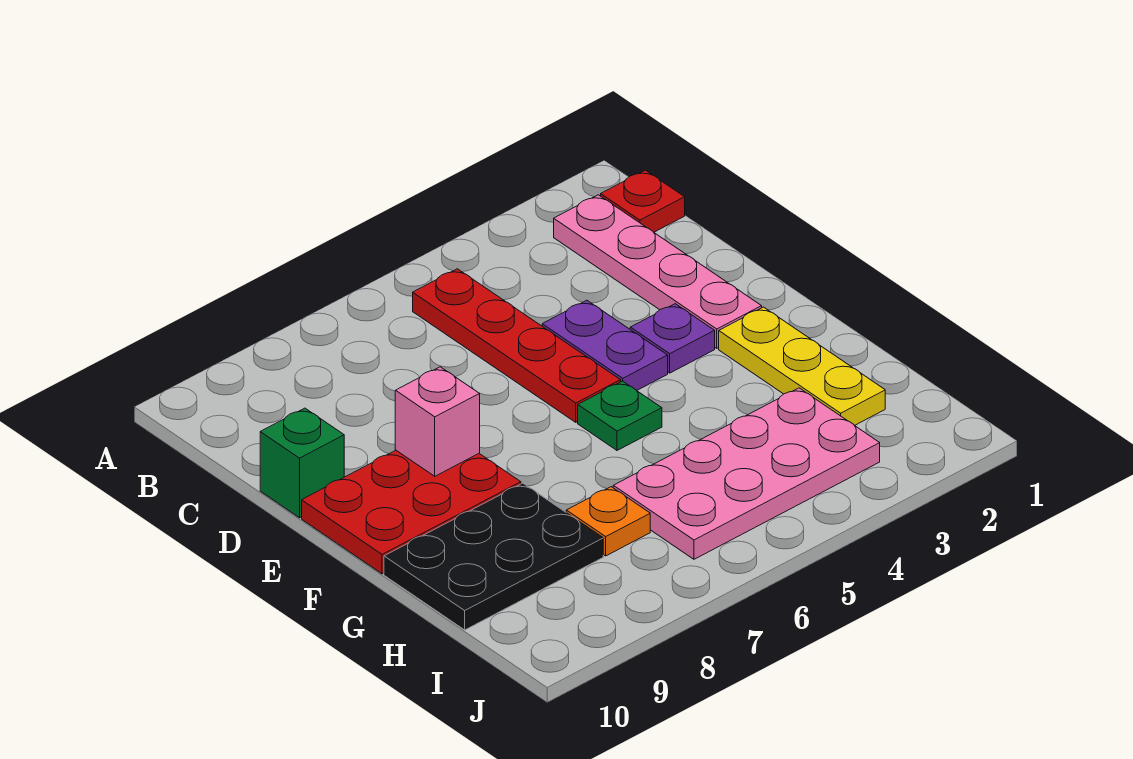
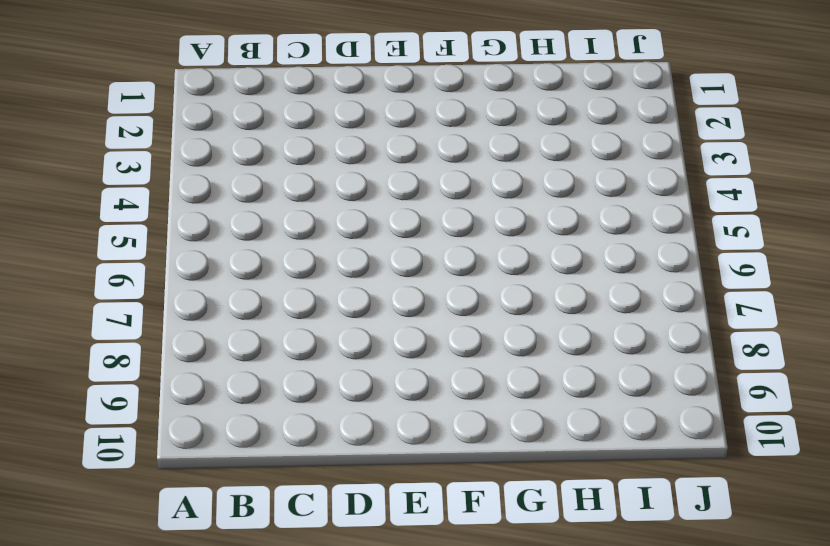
none -> red plate B1 level 1
none -> pink plate B2:E2 level 1
none -> red plate B5:E5 level 1

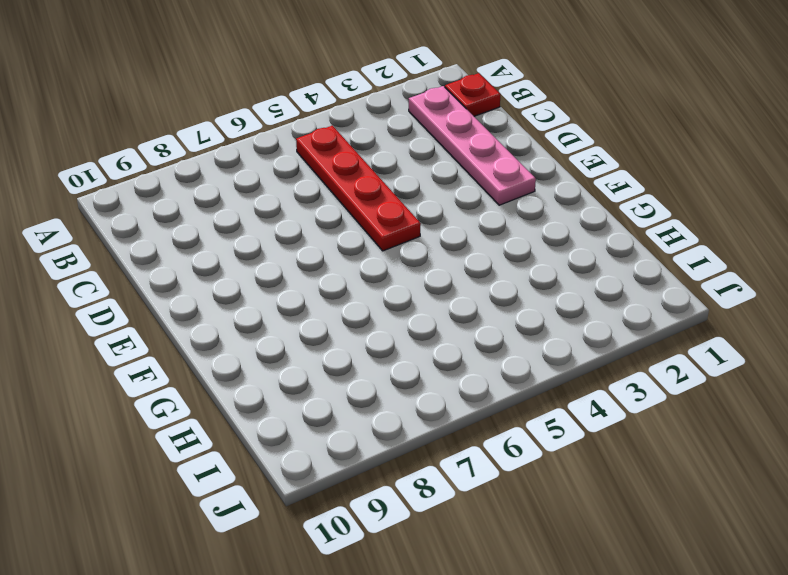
none -> purple plate D4:E4 level 1
none -> green brick D10 level 1
none -> purple plate E3 level 1

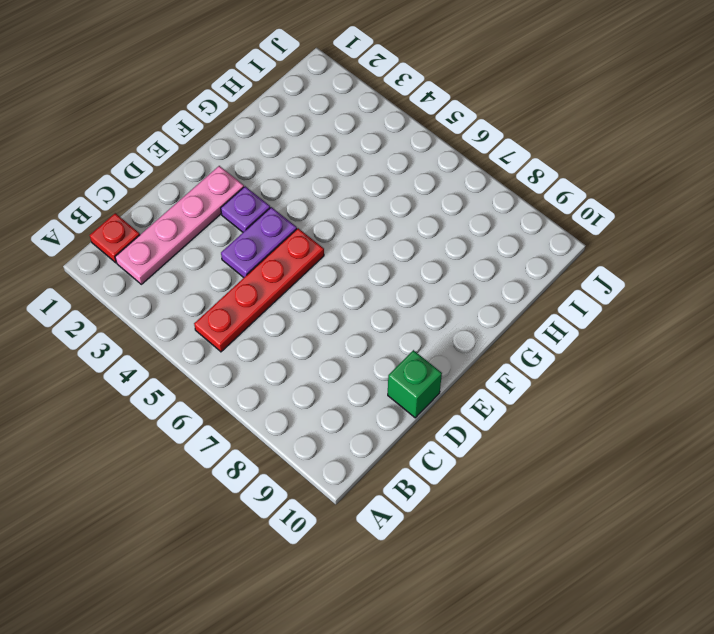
none -> red plate E8:F10 level 1
none -> yellow plate F2:H2 level 1
none -> green plate F5 level 1

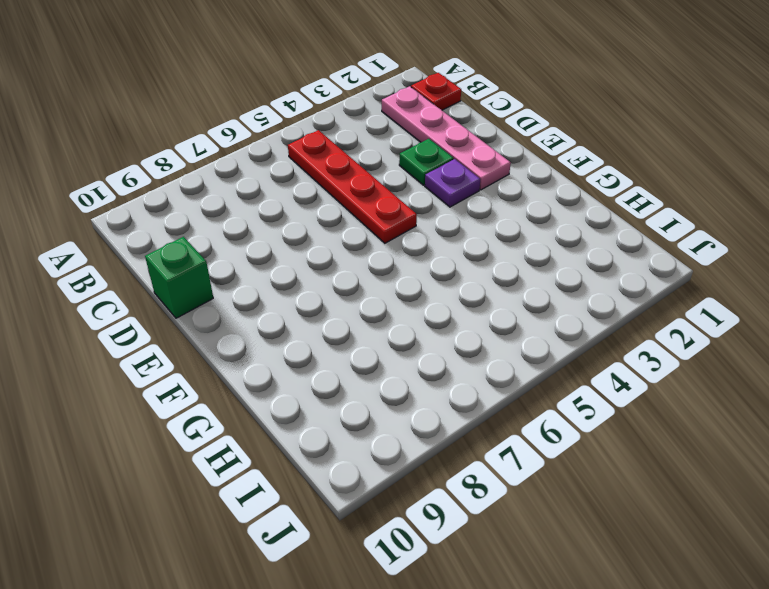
green plate D3 level 1 -> green plate F5 level 1
none -> purple plate D4:E4 level 1
none -> red plate E8:F10 level 1
none -> yellow plate F2:H2 level 1

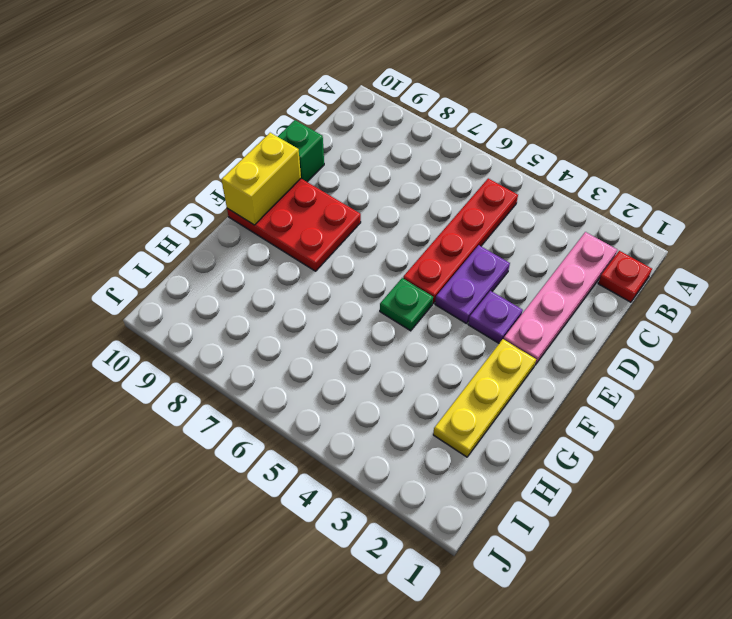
yellow brick E10:F10 level 2 -> none
none -> black plate G8:H10 level 1
none -> pink plate H3:I6 level 1
none -> orange plate H7 level 1

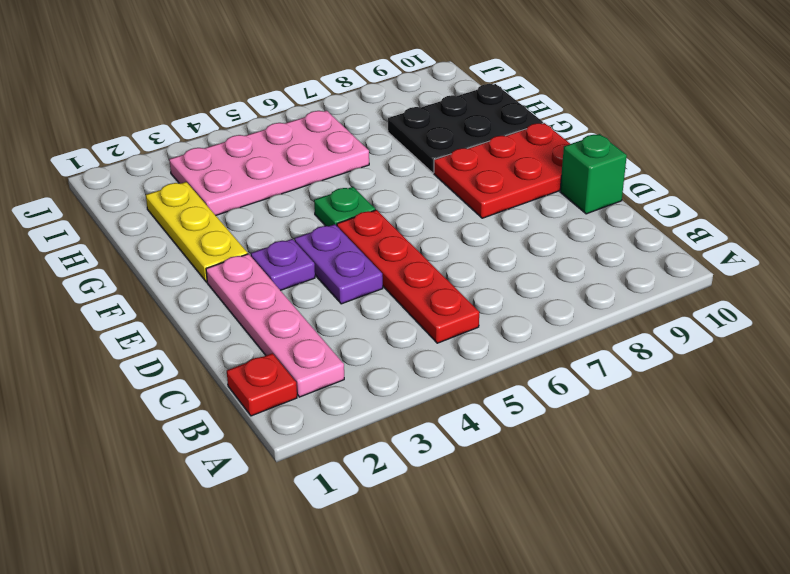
none -> orange plate H7 level 1
none -> pink brick E8 level 2

